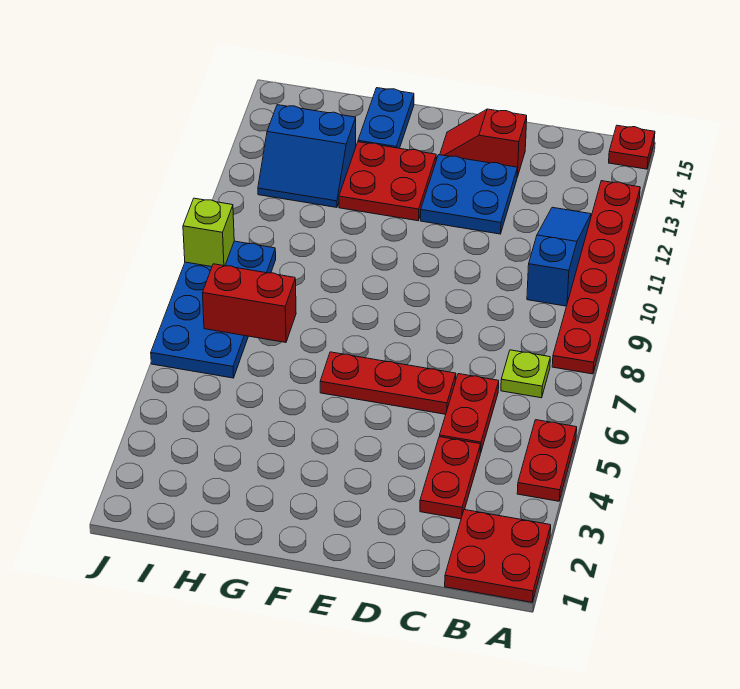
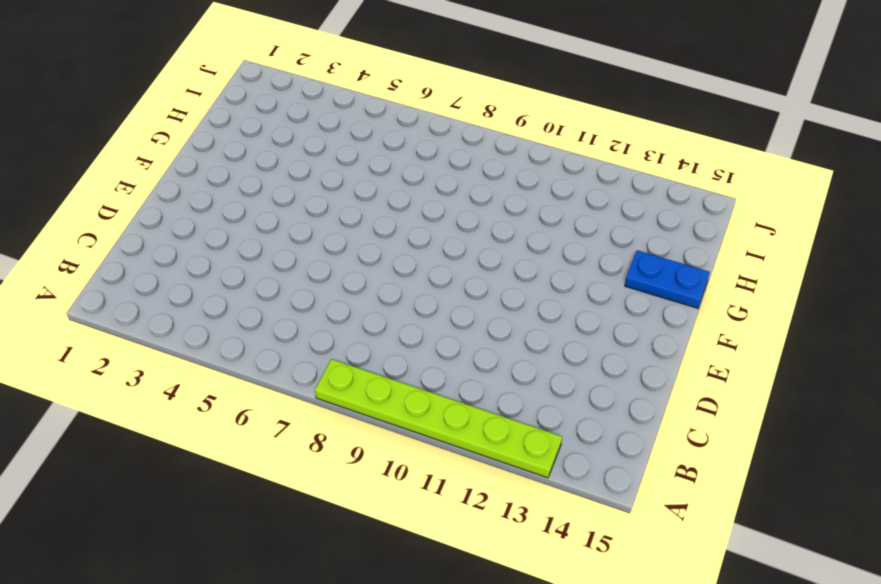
lime plate A8:A13 level 1 -> red plate A8:A13 level 1
none -> red plate A1:B2 level 1
none -> red plate A4:A5 level 1
none -> red plate A15 level 1

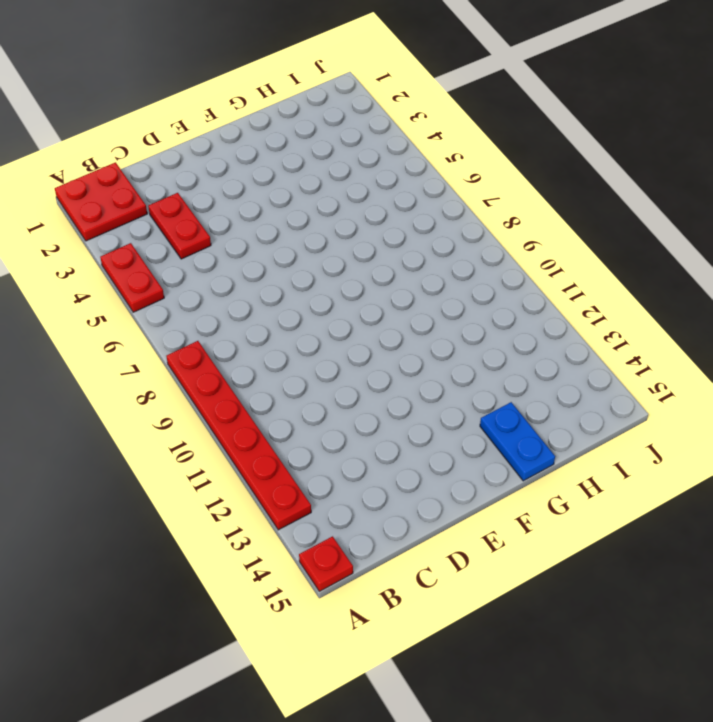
none -> lime plate B7 level 1
none -> blue slope B10:B12 level 1 top 10
none -> red plate C5:C6 level 1

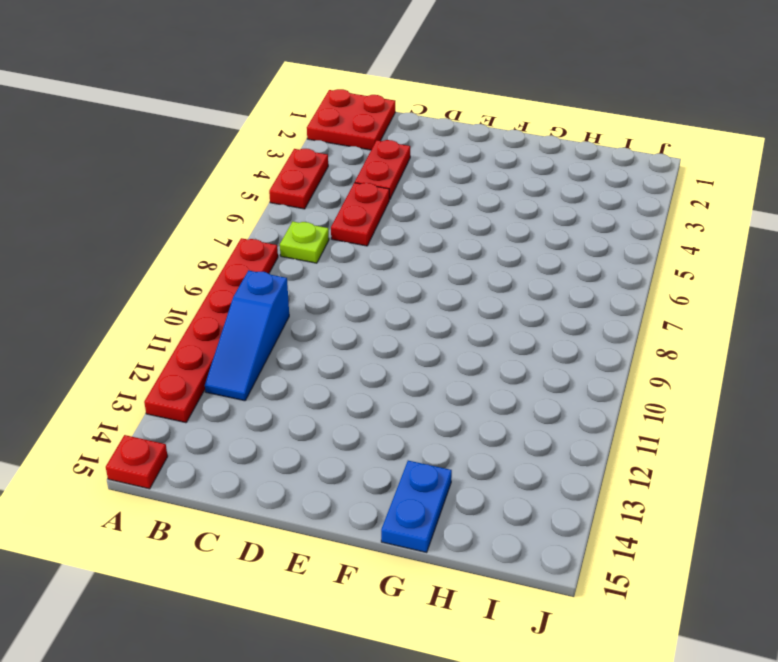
none -> red plate D6:F6 level 1
none -> blue plate D12:E13 level 1
none -> red slope D14:E14 level 1 top D

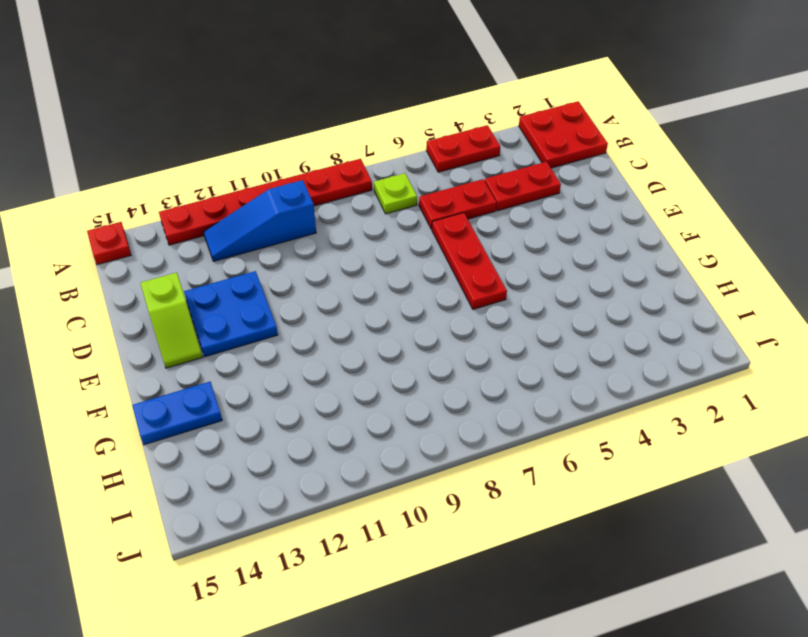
lime slope D14:E14 level 1 top D -> red slope D14:E14 level 1 top D
none -> red plate F12:G13 level 1
none -> blue slope H12:I13 level 1 top 13
none -> blue plate I6:J9 level 1

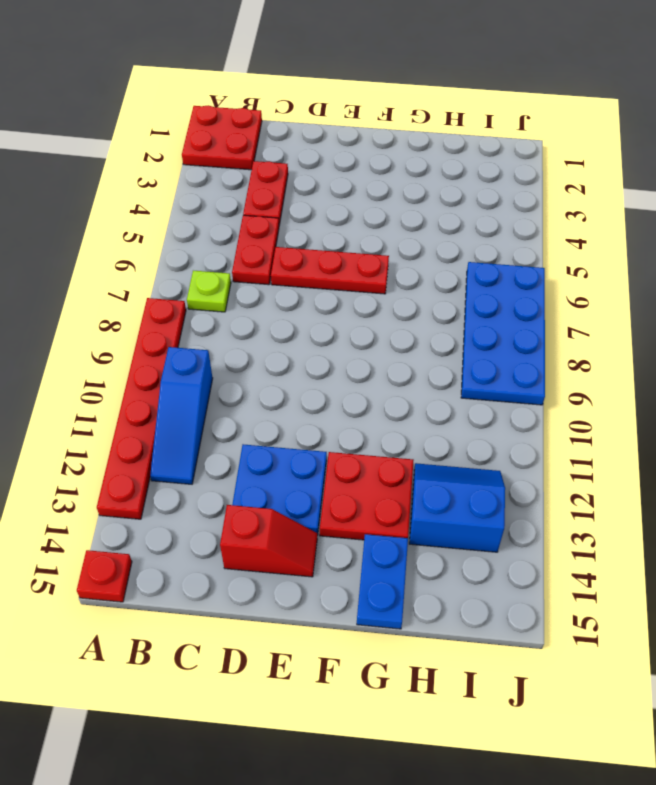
none -> red plate A4:A5 level 1
none -> red brick H7:I7 level 2
none -> lime brick J9 level 2

